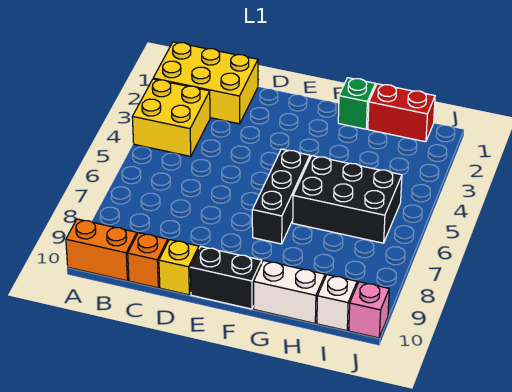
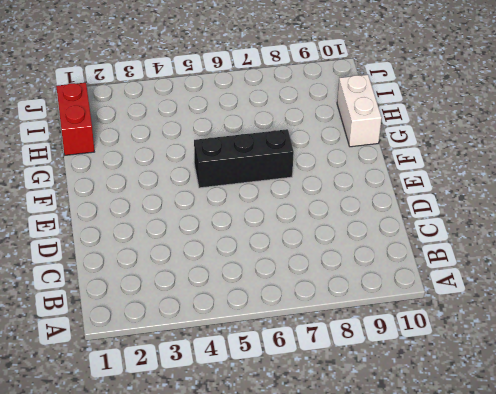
none -> yellow brick A1:C2 level 1
none -> yellow brick A3:B4 level 1
none -> orange brick A10:B10 level 1

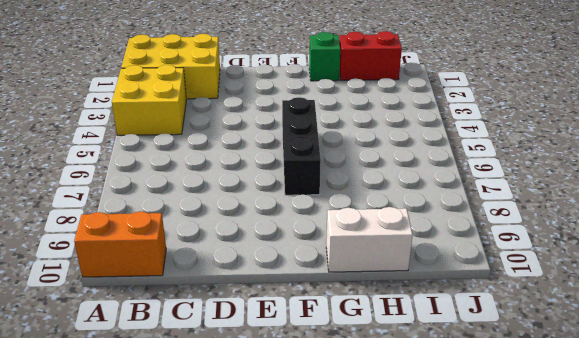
none -> orange brick C10 level 1
none -> yellow brick D10 level 1
none -> black brick E10:F10 level 1

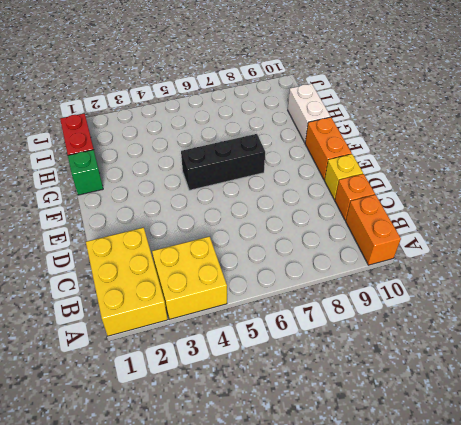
orange brick E10:F10 level 1 -> black brick E10:F10 level 1
none -> black brick G5:I6 level 1
none -> white brick I10 level 1
none -> pink brick J10 level 1

